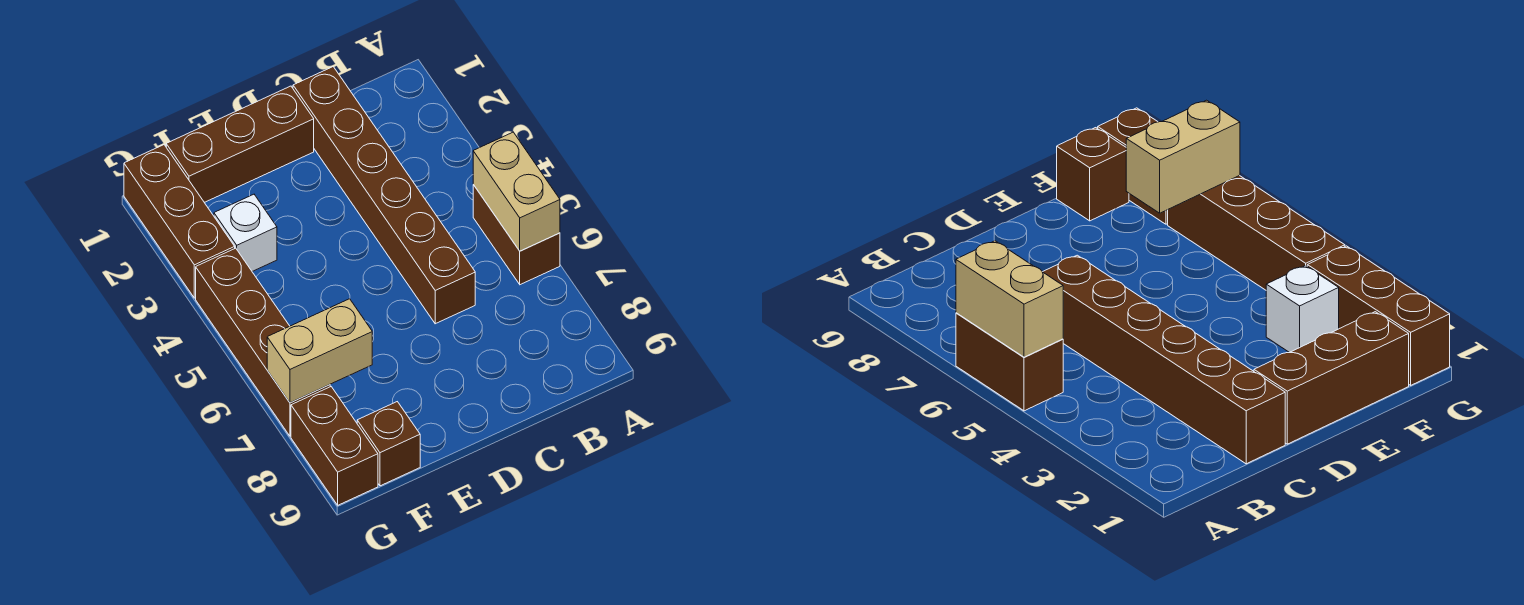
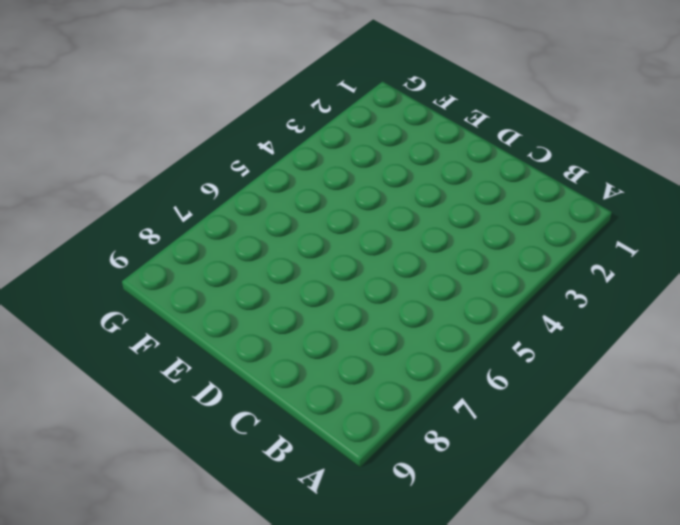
none -> brown brick A5:A6 level 1
none -> brown brick C1:C6 level 1

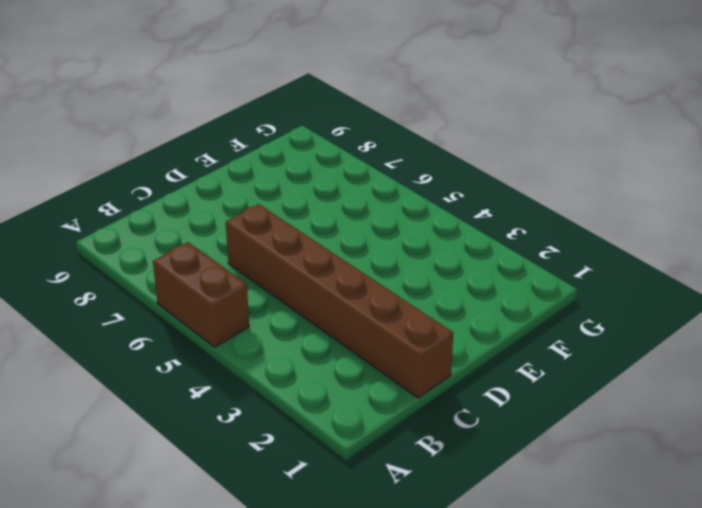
none -> brown brick D1:F1 level 1
none -> white brick F3 level 1

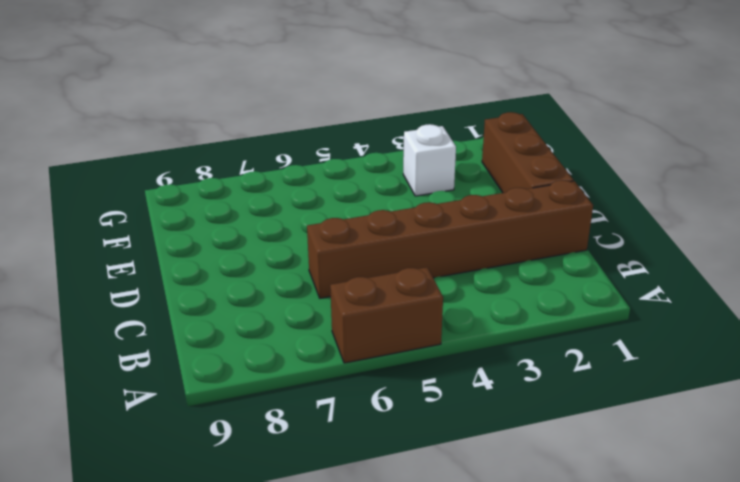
none -> brown brick F9 level 1
none -> brown brick G1:G3 level 1

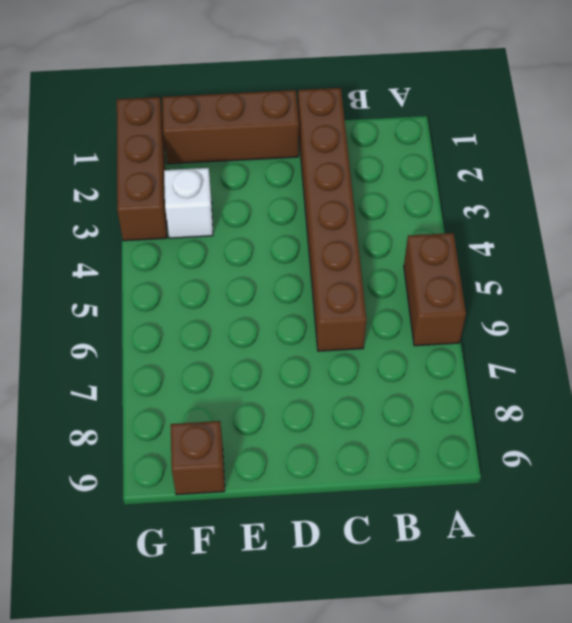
none -> brown brick G4:G7 level 1
none -> brown brick G8:G9 level 1

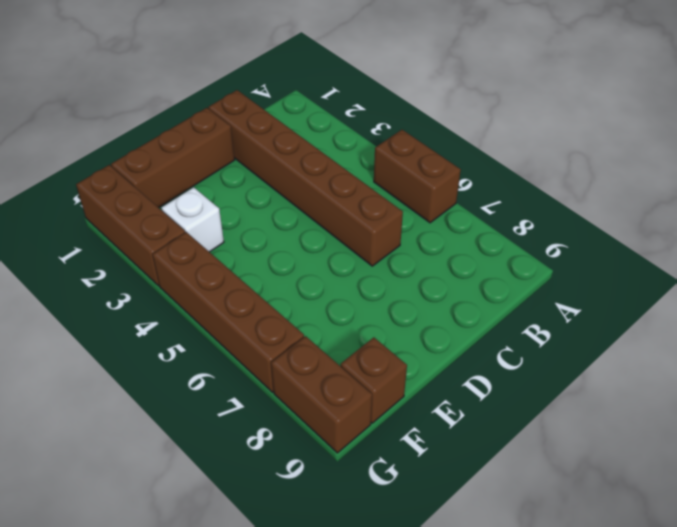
none -> tan brick A5:A6 level 2
none -> tan brick F7:G7 level 2

